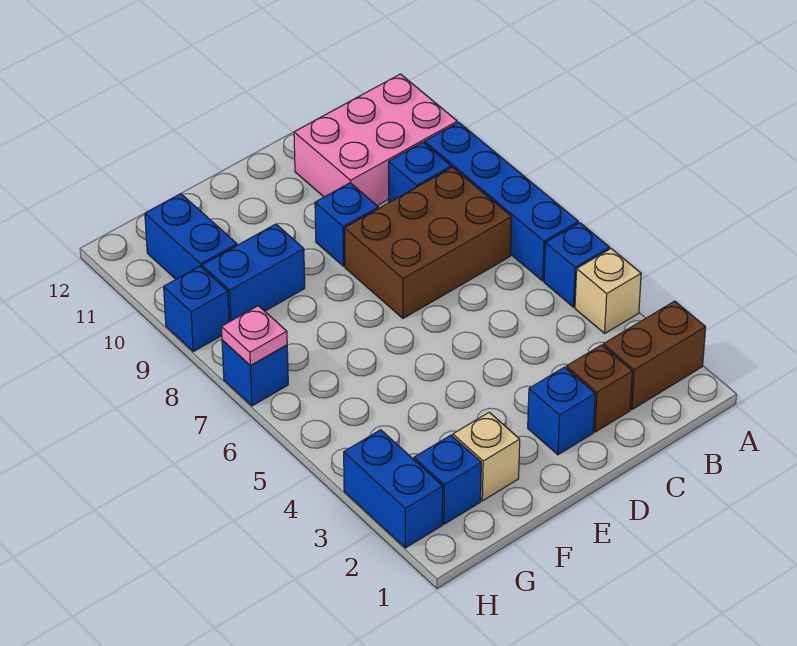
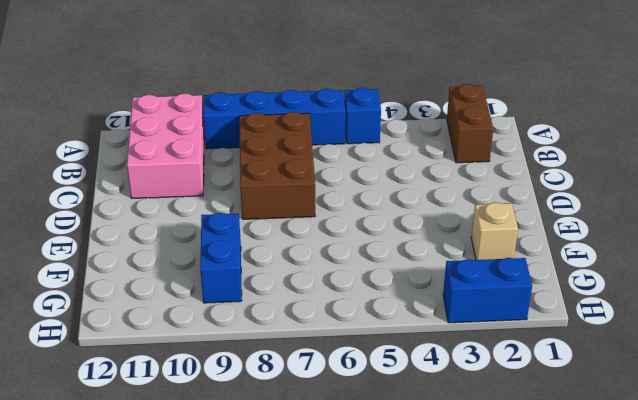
none -> tan brick A4 level 1
none -> blue brick B9 level 1
none -> brown brick C2 level 1

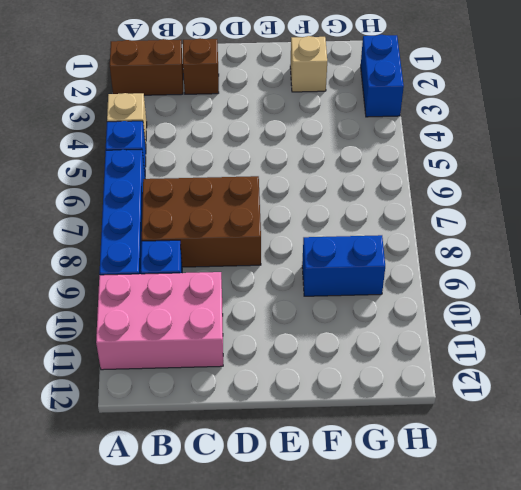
none -> blue brick D2 level 1
none -> blue brick D9 level 1
none -> blue brick G2 level 1

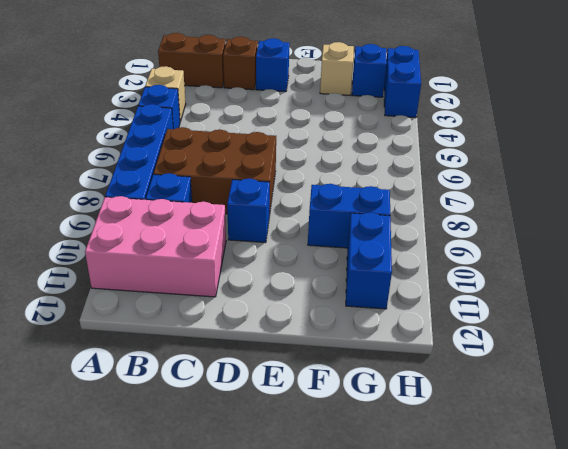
none -> blue brick H7 level 1
none -> blue brick H9 level 1
none -> pink plate H7 level 2

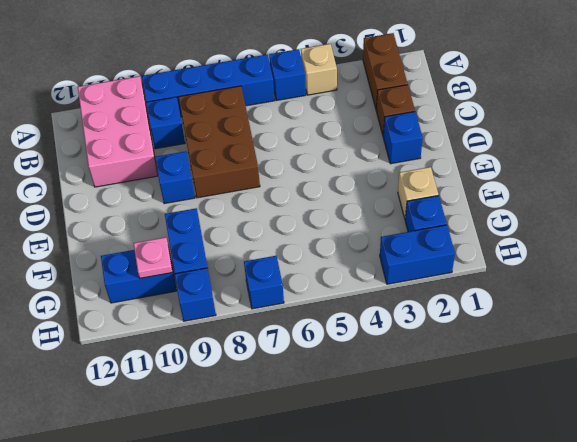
pink plate G10 level 2 -> pink plate H7 level 2

